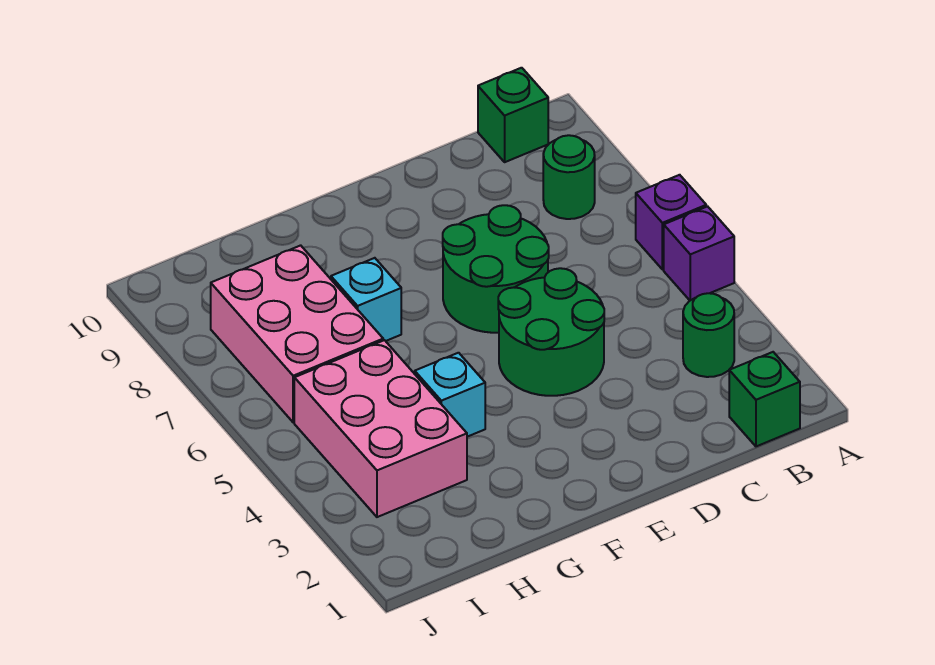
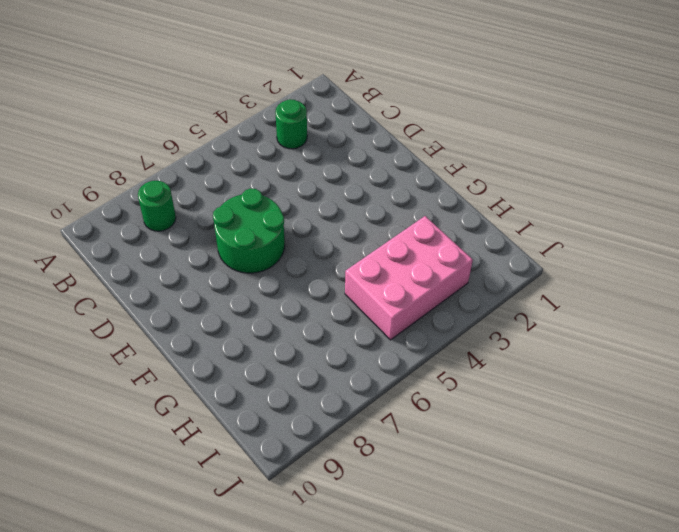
none -> purple brick A5 level 1
none -> purple brick A6 level 1
none -> green brick B1 level 1

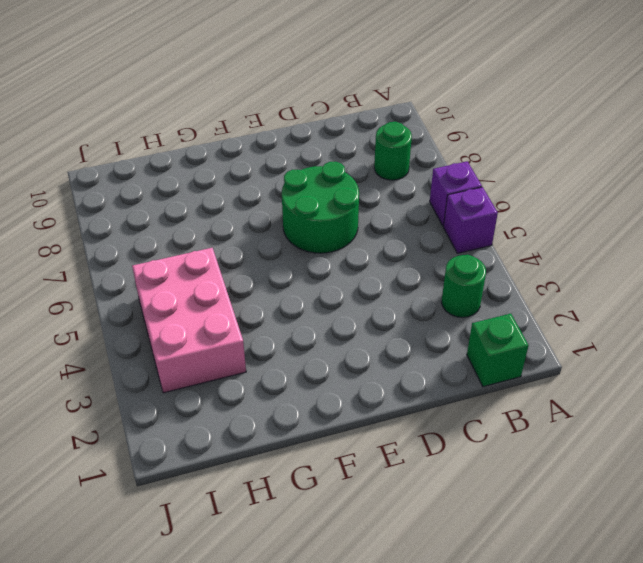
none -> green brick B10 level 1
none -> green round brick D4:E5 level 1
none -> cyan brick G4 level 1

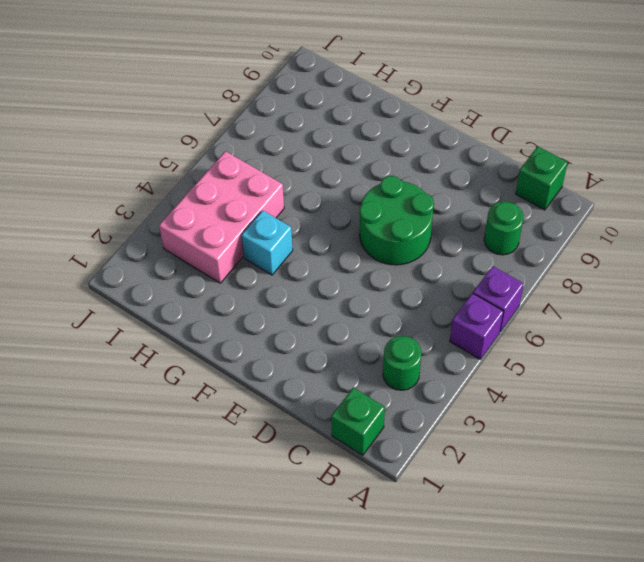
none -> green round brick D4:E5 level 1
none -> cyan brick G7 level 1
none -> pink brick H6:I8 level 1

